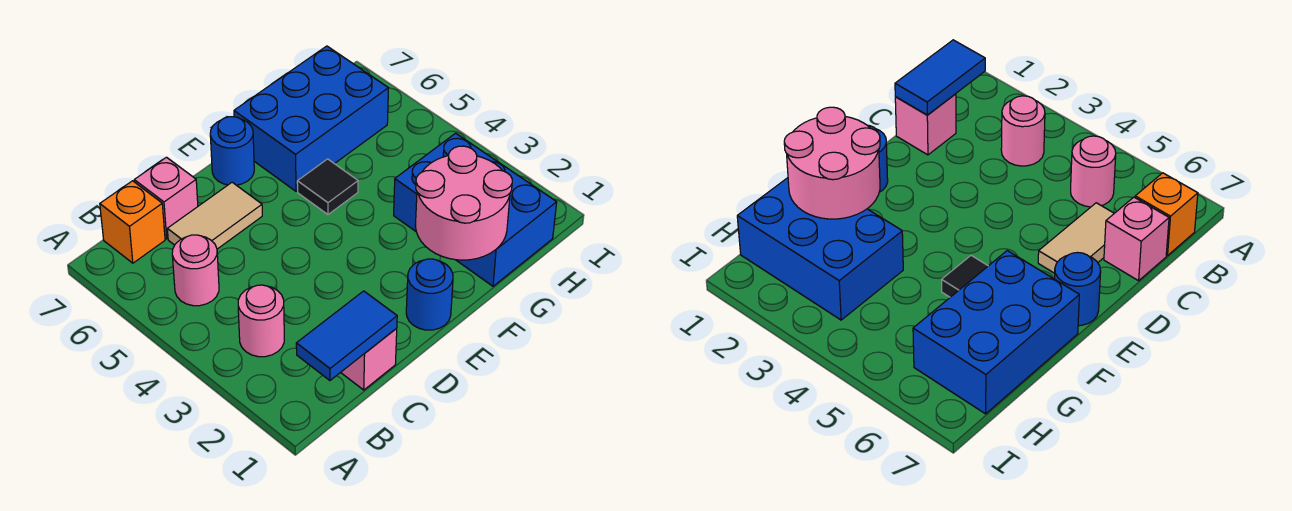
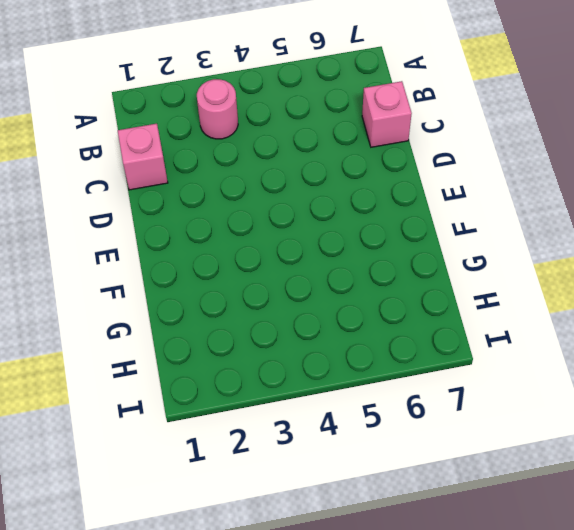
none -> pink round brick B5 level 1
none -> orange brick B7 level 1
none -> tan tile C6:D6 level 1

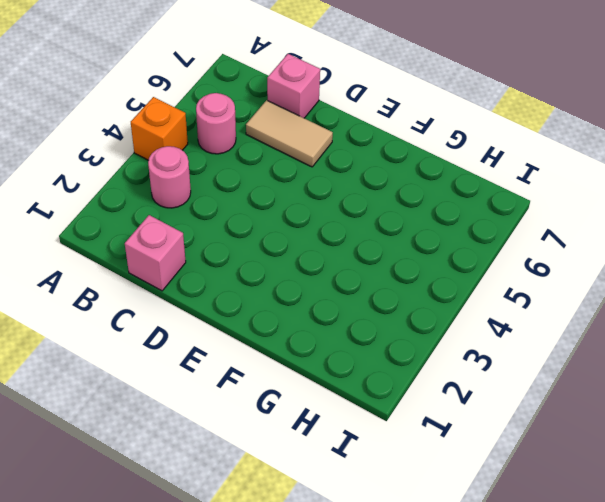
orange brick A4 level 1 -> orange brick B7 level 1
none -> blue round brick E1 level 1
none -> blue round brick E7 level 1
none -> black tile F5 level 1

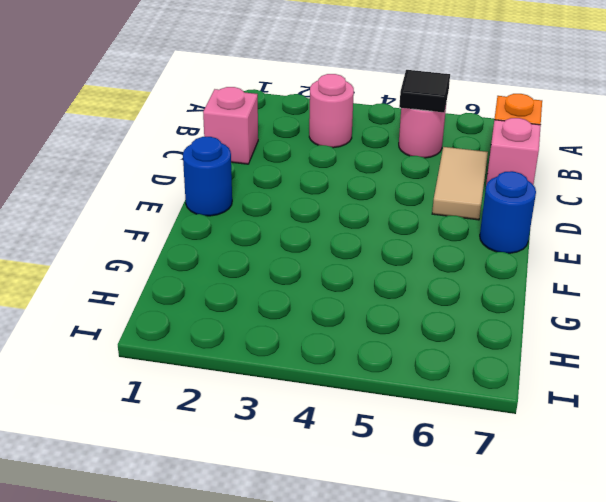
black tile B5 level 2 -> black tile F5 level 1
none -> blue brick F6:H7 level 1
none -> blue brick G1:H3 level 1
none -> blue tile B1:C1 level 2

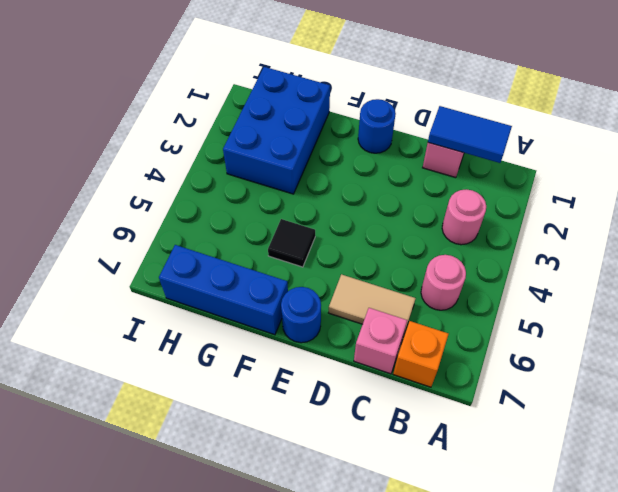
blue brick F7:H7 level 1 -> blue brick F6:H7 level 1
none -> pink round brick F1:G2 level 2

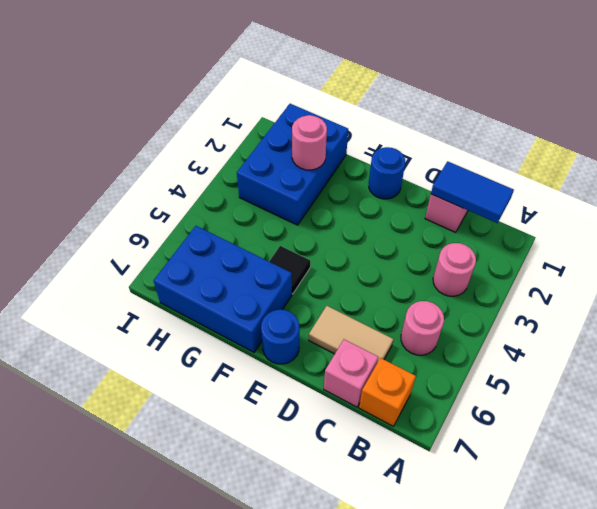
pink round brick G2 level 2 -> pink round brick F1:G2 level 2

